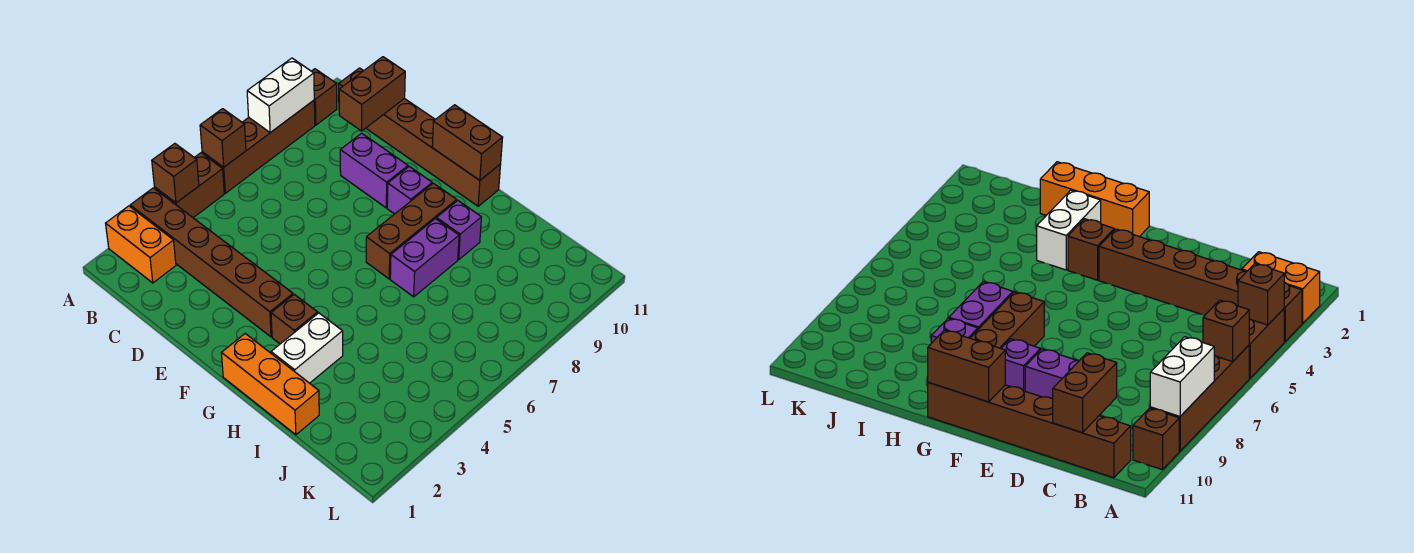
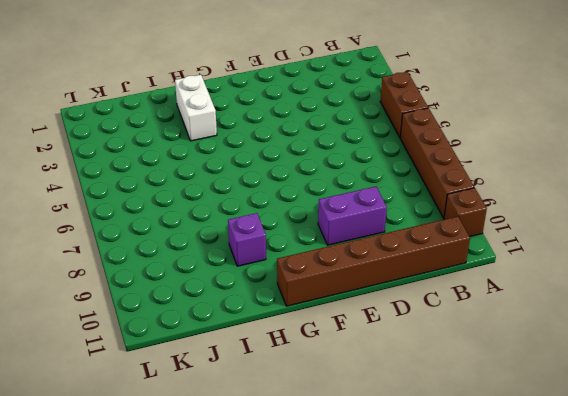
none -> orange brick A2:B2 level 1
none -> brown brick A3:F3 level 1
none -> purple brick F9 level 1

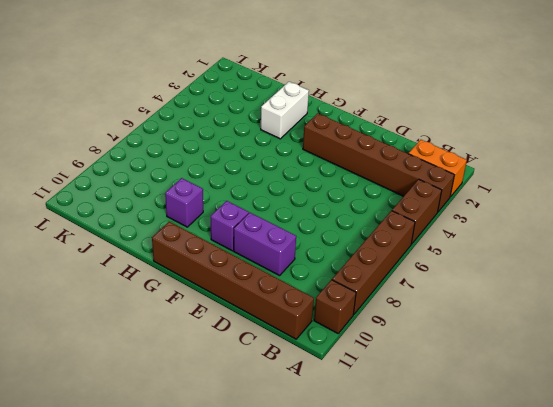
none -> orange brick G1:I1 level 1
none -> brown brick G3 level 1
none -> brown brick G7:G9 level 1

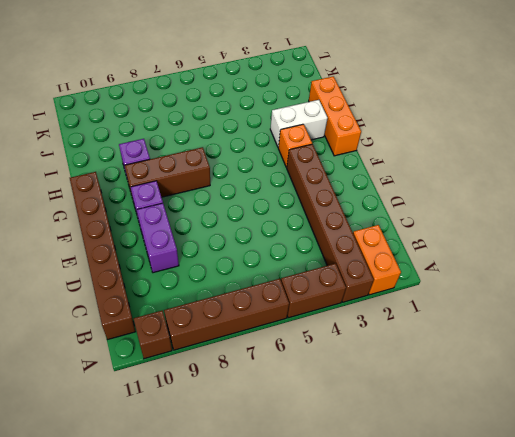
orange brick G3 level 1 -> brown brick G3 level 1
none -> purple brick H7:H8 level 1
none -> brown brick A4 level 2
none -> brown brick A6 level 2

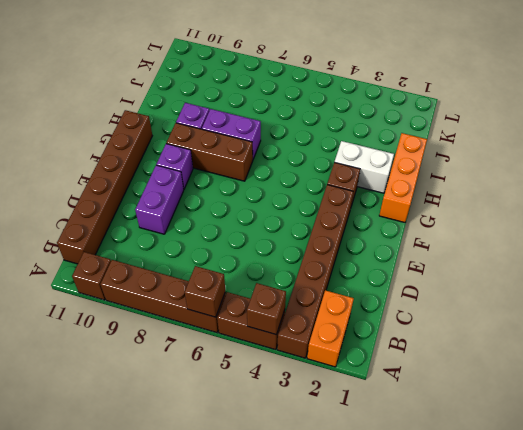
none -> white brick A8:A9 level 2
none -> brown brick C10:C11 level 2
none -> brown brick F11:G11 level 2

